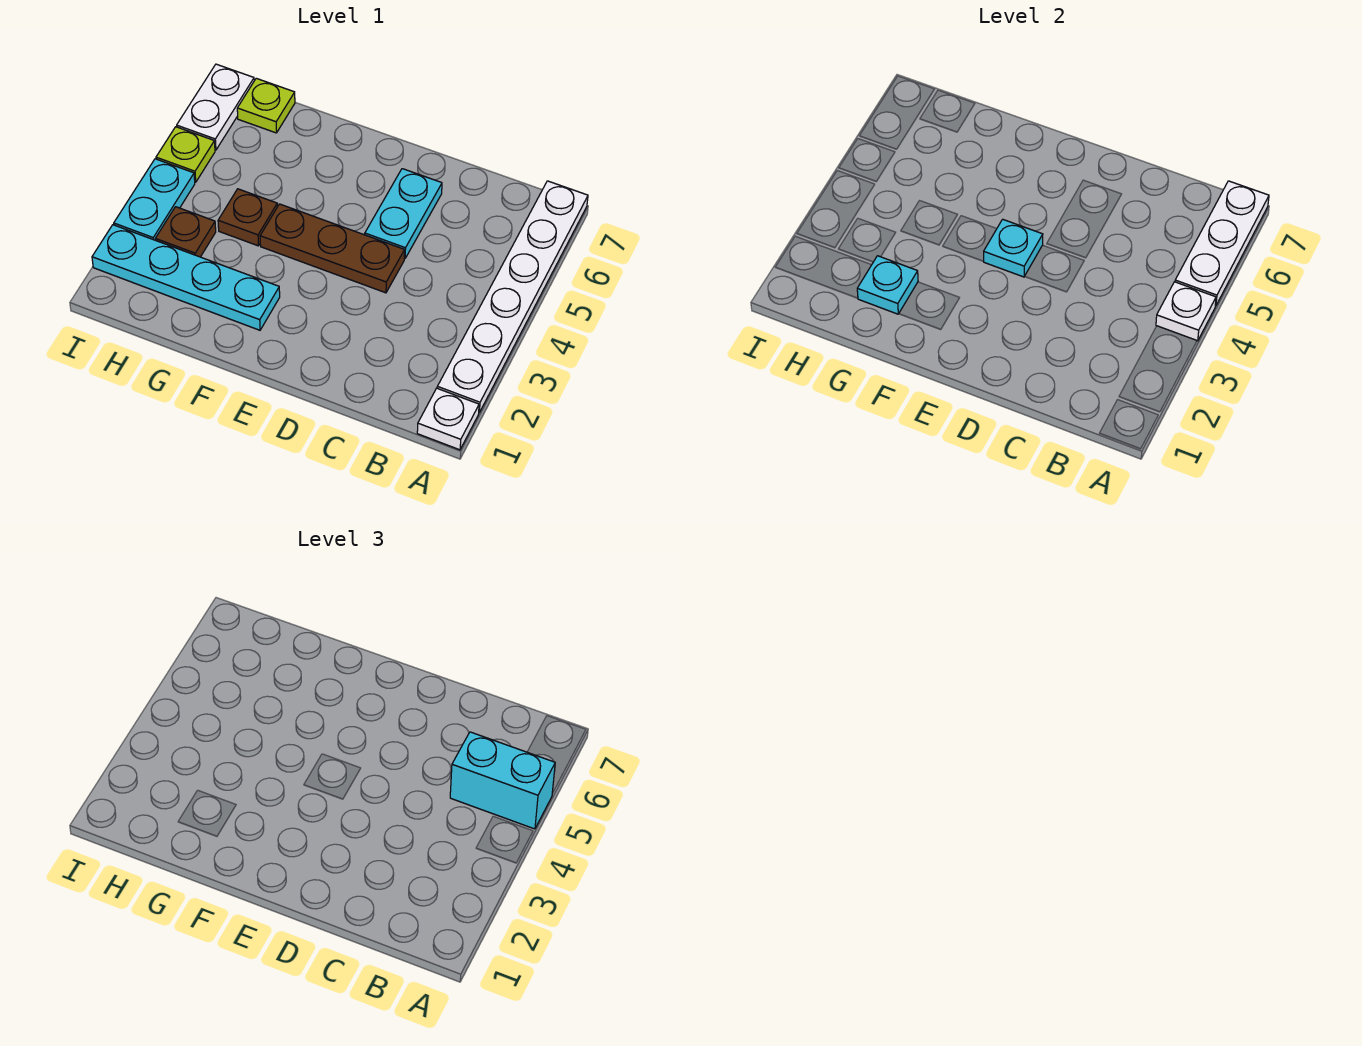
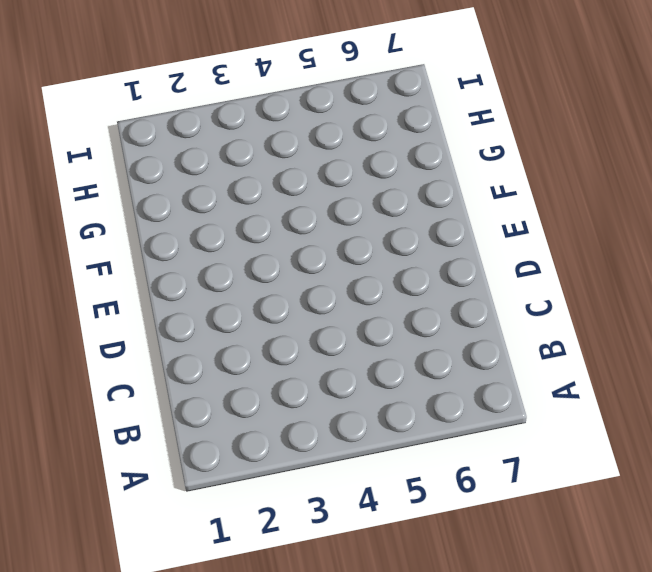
none -> white plate A1 level 1
none -> white plate A2:A7 level 1
none -> brown plate D4:F4 level 1

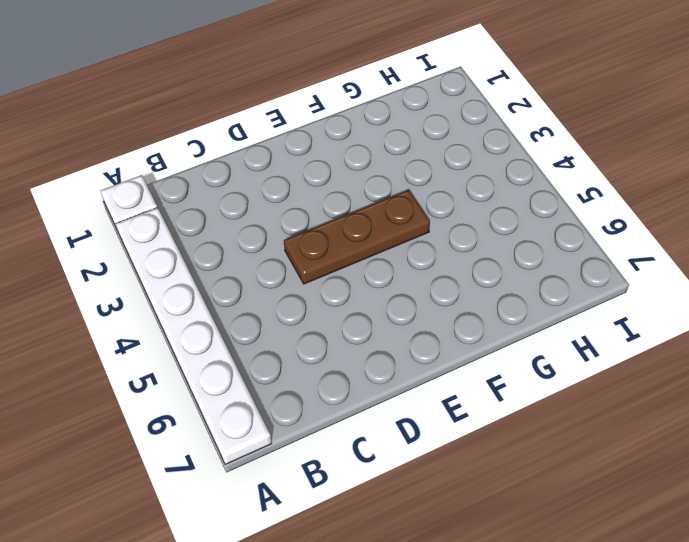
none -> cyan plate D5:D6 level 1
none -> cyan plate F2:I2 level 1
none -> brown plate G4 level 1

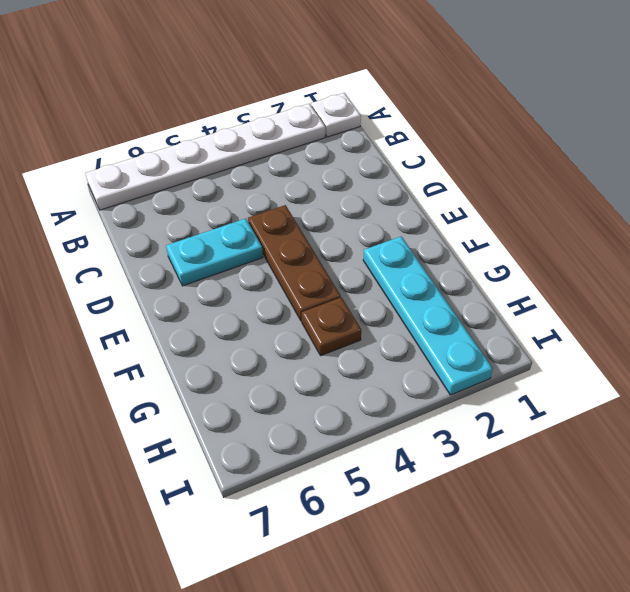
none -> brown plate H3 level 1
none -> lime plate H7 level 1
none -> cyan plate I3:I4 level 1

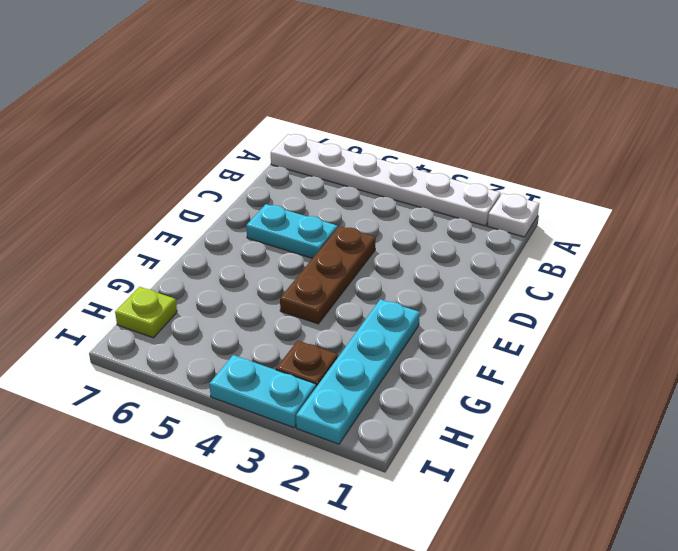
none -> brown plate G4 level 1
none -> lime plate I5 level 1
none -> white plate I6:I7 level 1

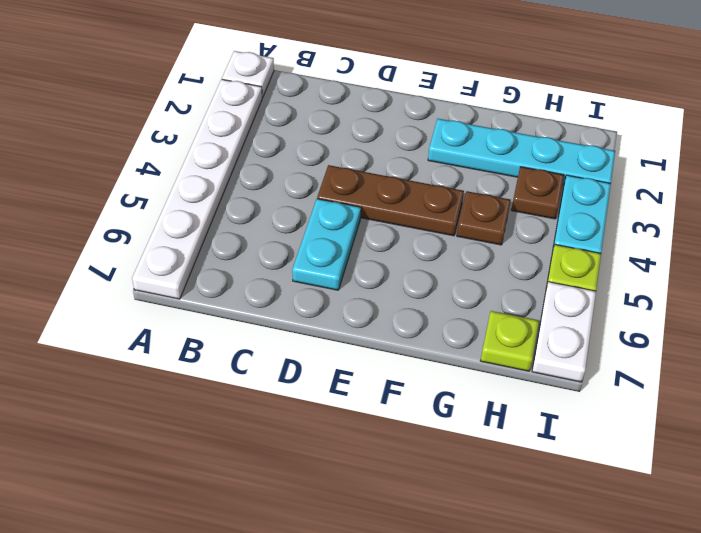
none -> white plate A4 level 2
none -> white plate A5:A7 level 2
none -> cyan plate E4 level 2

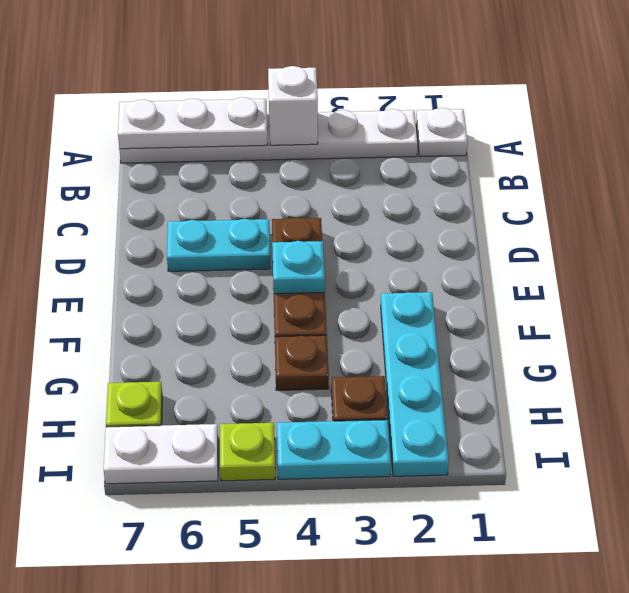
white brick A4 level 2 -> white plate A4 level 2
none -> cyan plate G2 level 2
none -> cyan brick A5:B5 level 3

